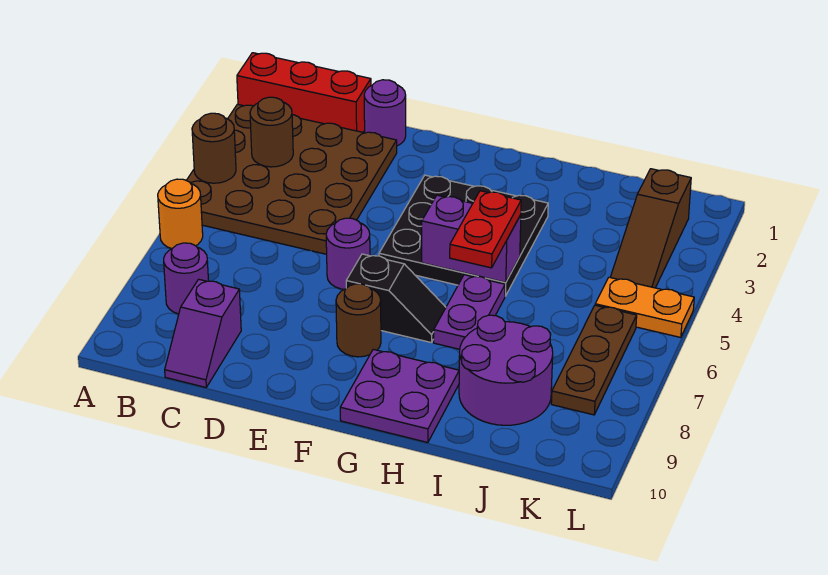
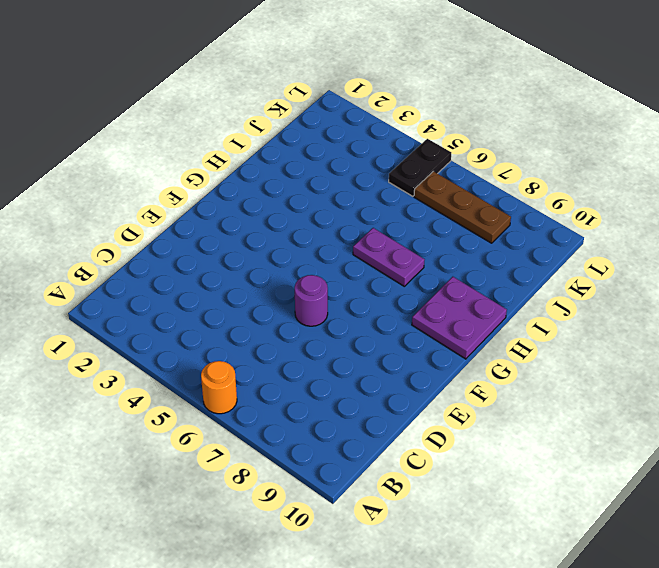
black plate K5:L5 level 1 -> orange plate K5:L5 level 1
none -> red brick A1:C1 level 1
none -> brown plate A2:D5 level 1
none -> purple round brick B8 level 1

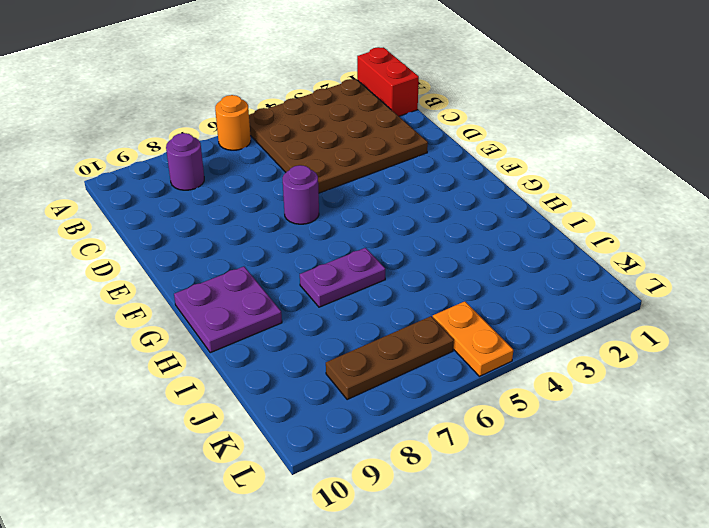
red brick A1:B1 level 1 -> red brick A1:C1 level 1
none -> purple slope C9:C10 level 1 top 9
none -> purple round brick D1 level 1
none -> black plate F3:H5 level 1

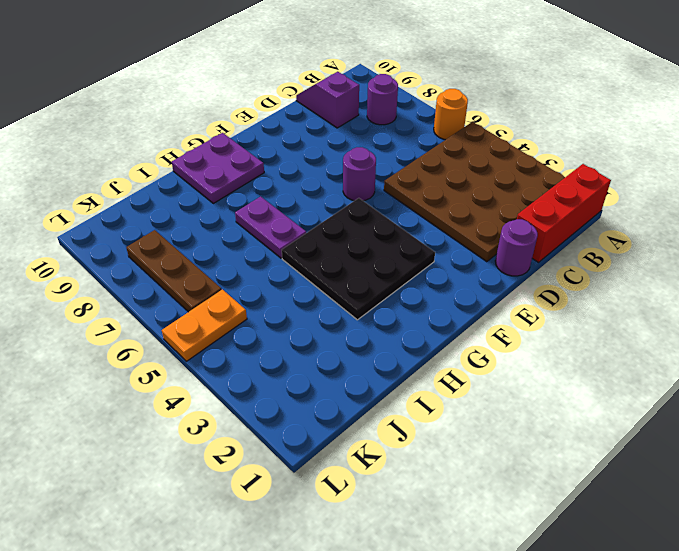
none -> black slope F7:G7 level 1 top F
none -> brown round brick F8 level 1
none -> purple round brick I8:J9 level 1

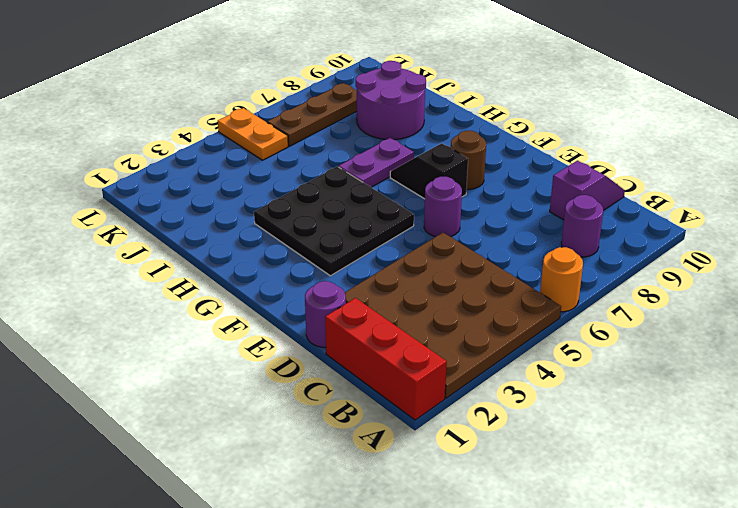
none -> purple plate G9:H10 level 1
none -> brown slope K2:K4 level 1 top 2
none -> brown round brick A4 level 2

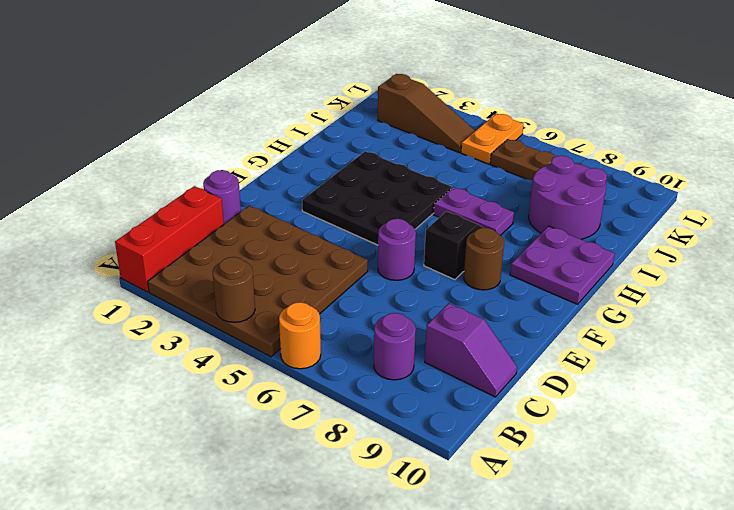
none -> brown round brick B3 level 2
none -> purple brick G5:H5 level 2
none -> red plate H5:H6 level 3

